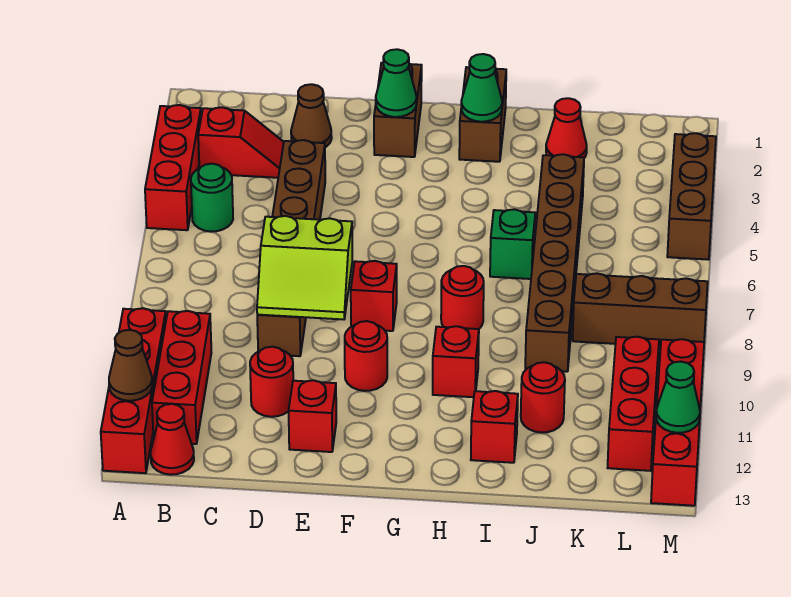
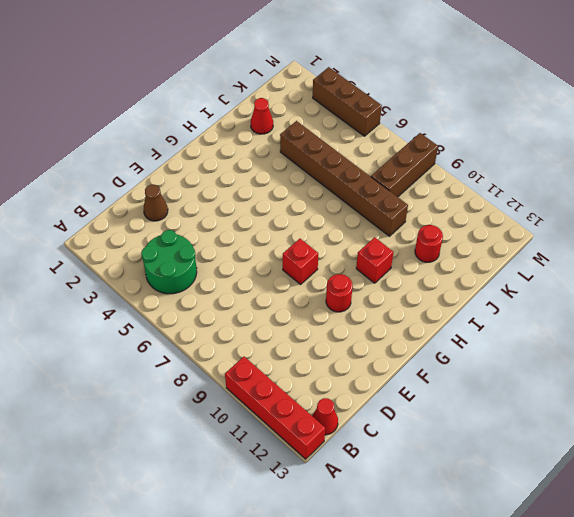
green round brick B4:C5 level 1 -> green round brick B5 level 1
none -> red brick A3:A5 level 1
none -> red slope B3:C3 level 1 top B
none -> red brick B10:B12 level 1
none -> brown brick D4:D9 level 1

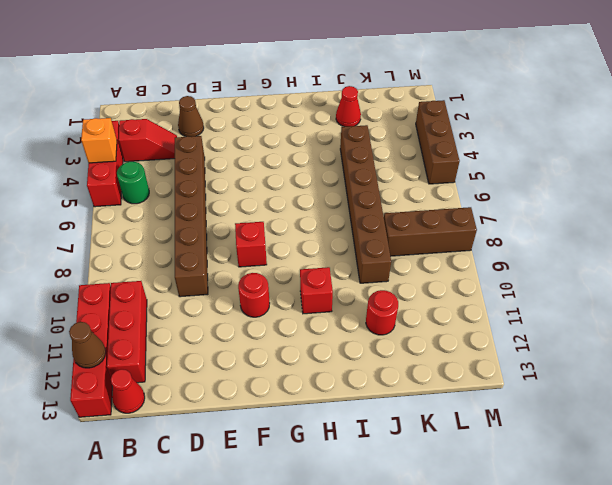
orange brick A4 level 2 -> none
none -> red round brick D11 level 1
none -> red brick E12 level 1
none -> brown brick F1:F2 level 1
none -> brown brick H1:H2 level 1

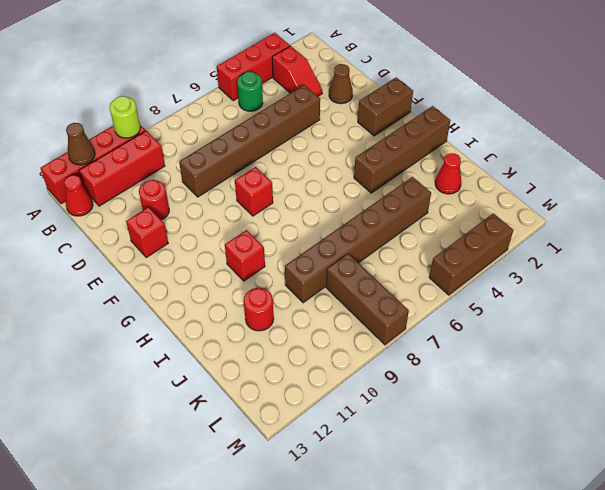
lime round brick A10 level 2 -> none
brown brick H1:H4 level 1 -> brown brick H1:H2 level 1
none -> red round brick F10 level 1
none -> red round brick H8 level 1
none -> green brick I6 level 1
none -> red brick I12 level 1

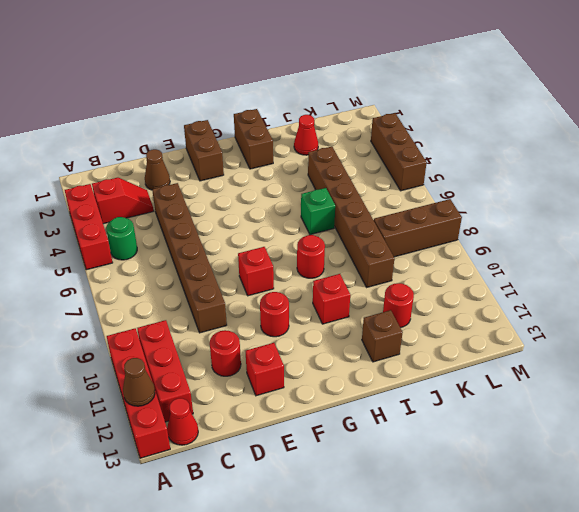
brown brick I12 level 1 -> red brick I12 level 1
none -> red brick L10:L12 level 1
none -> red brick M10:M13 level 1
none -> lime slope D8:E9 level 2 top 8
none -> green cone F2 level 2

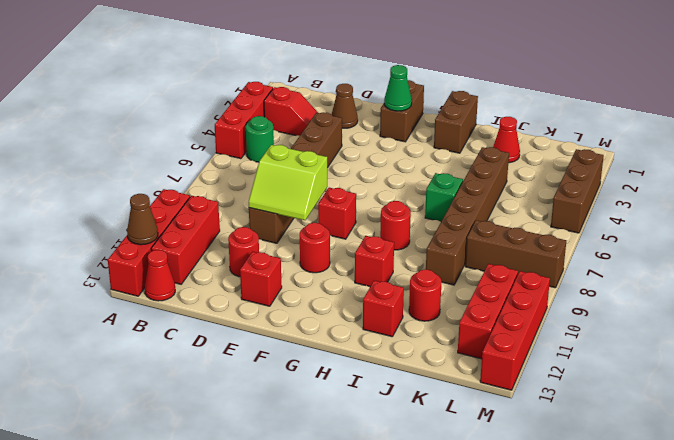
none -> green cone H2 level 2
none -> green cone M12 level 2

